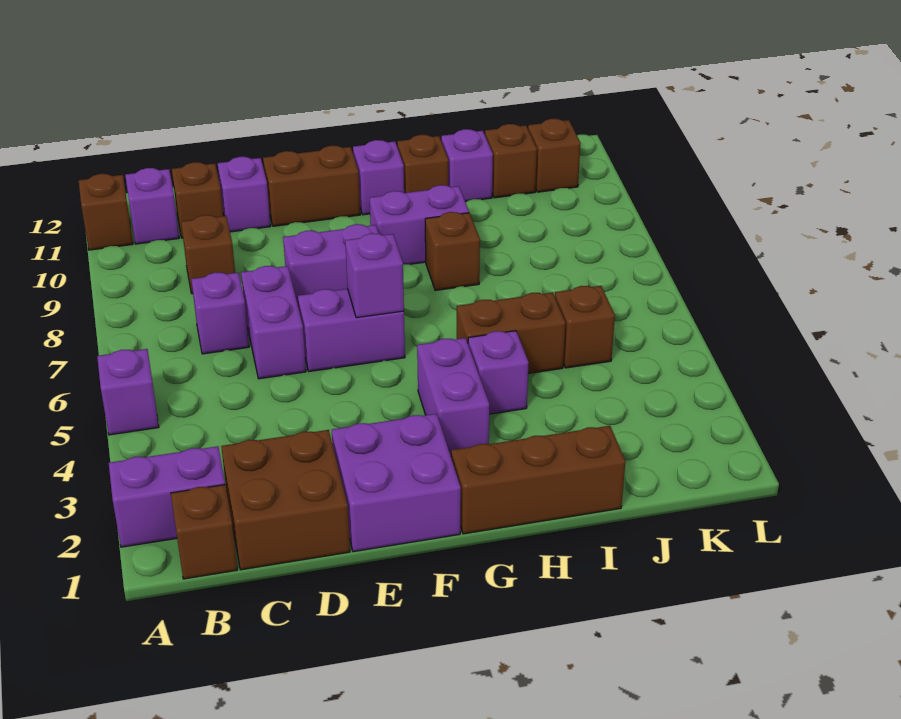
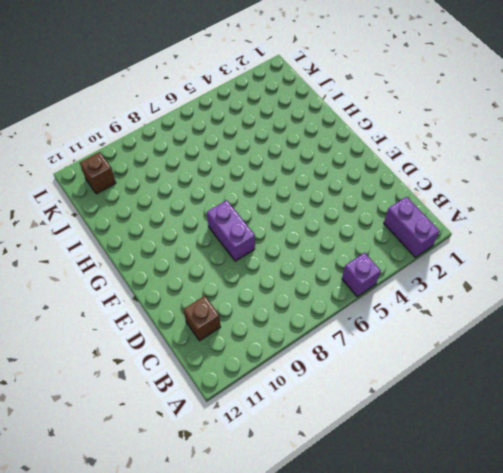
none -> brown brick A11 level 1
none -> brown brick B1 level 1
none -> purple brick B11 level 1

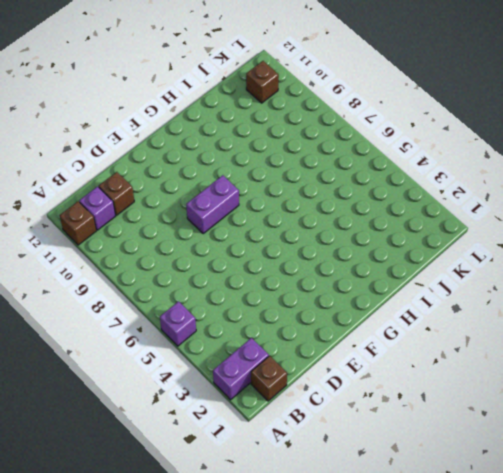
none -> brown brick C1:D2 level 1
none -> purple brick C7 level 1
none -> brown brick C9 level 1

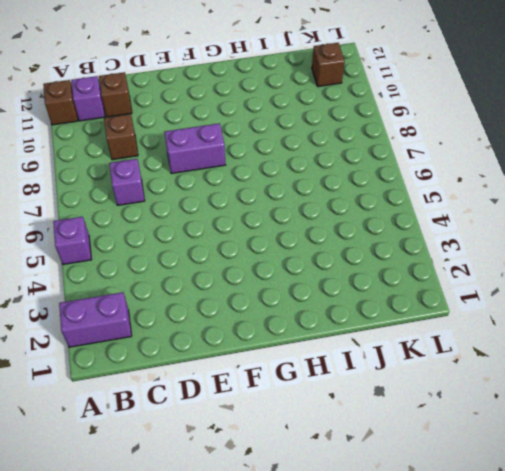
none -> brown brick B1 level 1
none -> brown brick C1:D2 level 1
none -> purple brick D6:D7 level 1

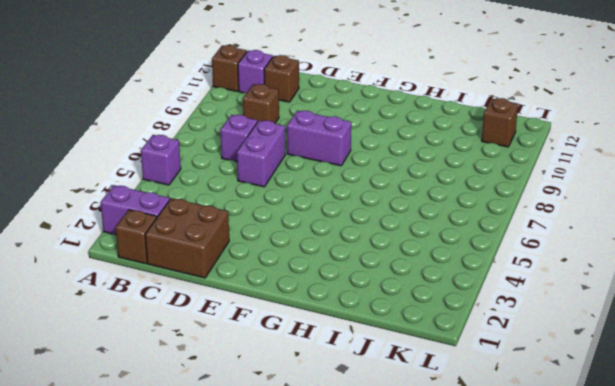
none -> purple brick D11 level 1
none -> purple brick E1:F2 level 1
none -> purple brick E6:F6 level 1

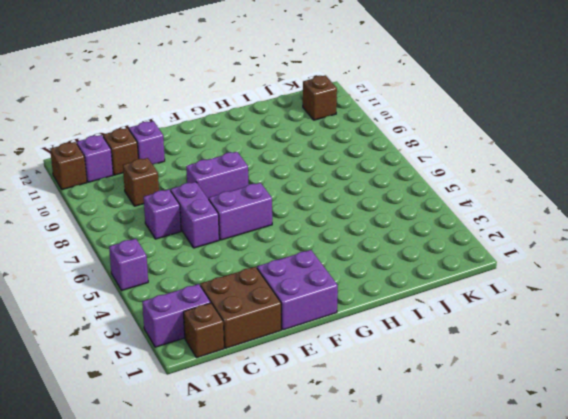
none -> brown brick E11:F11 level 1
none -> brown brick G1:I1 level 1
none -> purple brick G3:G4 level 1

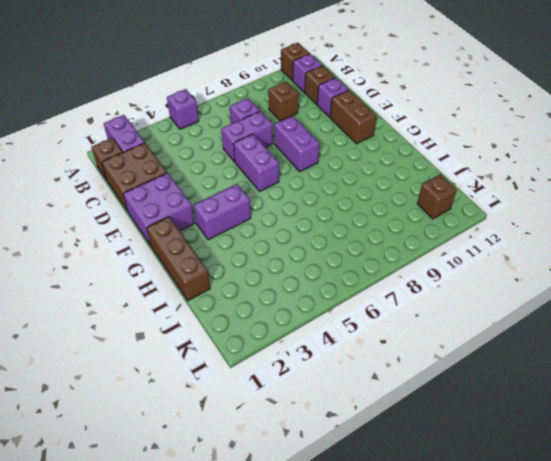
none -> purple brick G9:H9 level 1
none -> purple brick G11 level 1
none -> purple brick H4 level 1

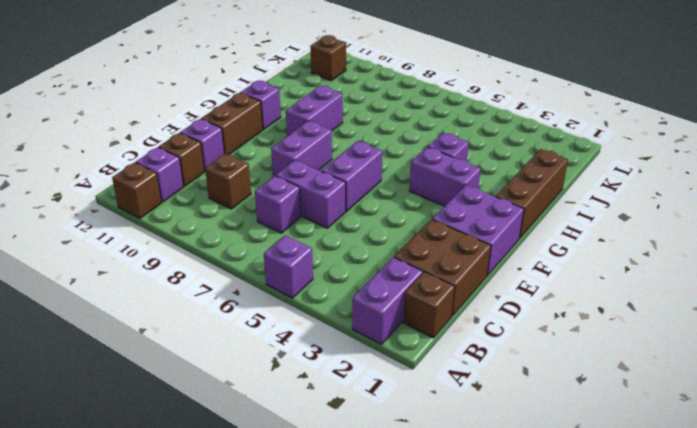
none -> brown brick H5:I5 level 1
none -> brown brick H8 level 1
none -> brown brick H11 level 1

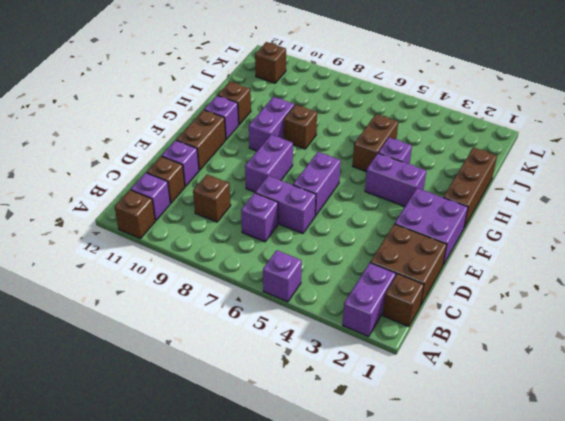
none -> purple brick I11 level 1
none -> brown brick J5 level 1
none -> brown brick J11 level 1

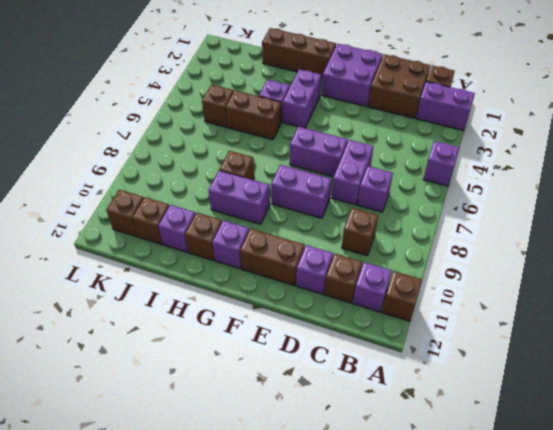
none -> purple brick F6 level 2

